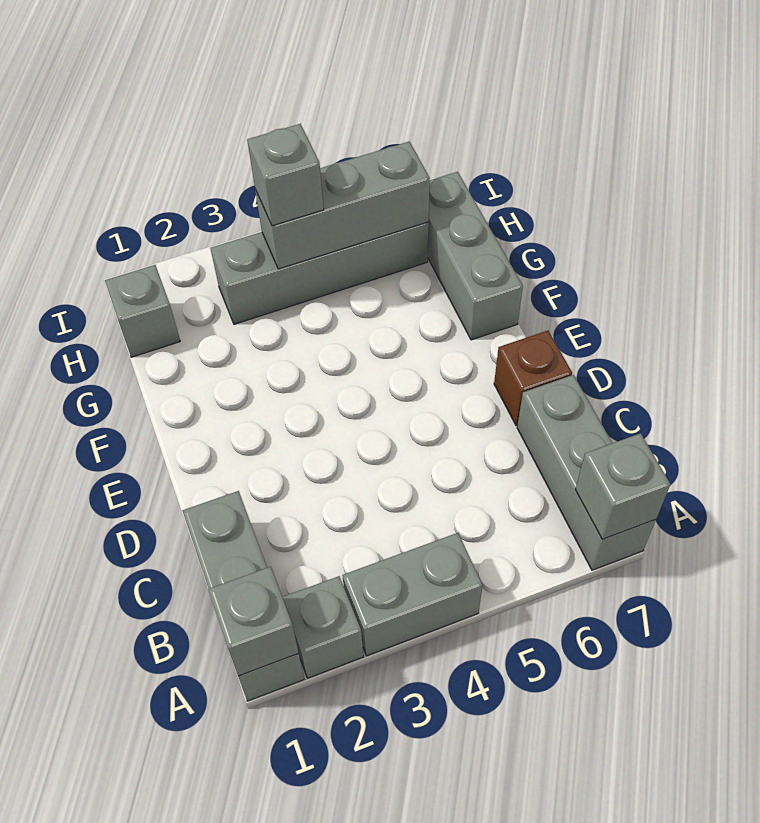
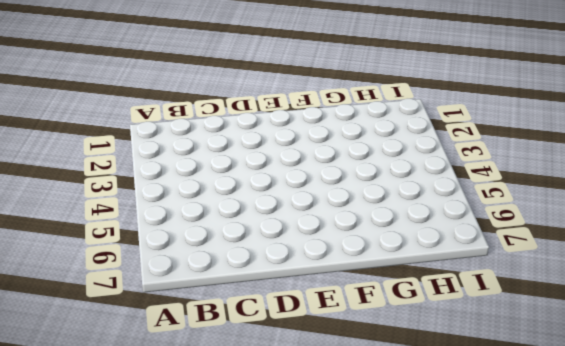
none -> grey brick A1:C1 level 1
none -> grey brick A2 level 1
none -> grey brick A3:A4 level 1

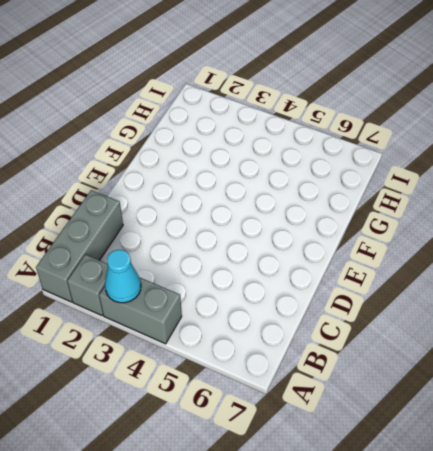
cyan cone A3 level 2 -> none
none -> grey brick A7:C7 level 1
none -> brown brick D7 level 1
none -> grey brick F7:H7 level 1

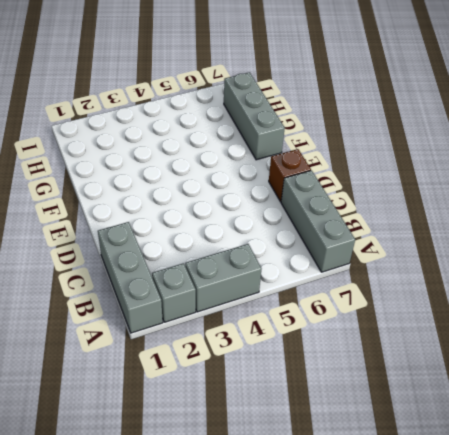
none -> grey brick H1 level 1
none -> grey brick H3:H6 level 1
none -> grey brick A1 level 2

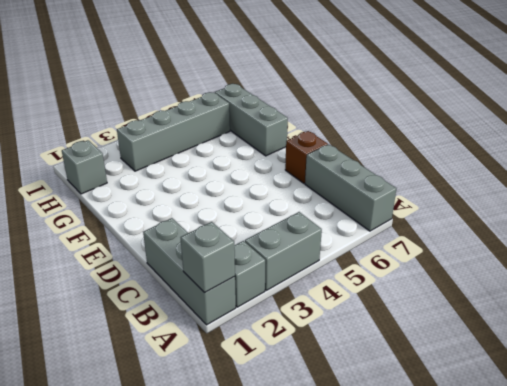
none -> grey brick A7 level 2
none -> grey brick H4:H6 level 2
none -> grey brick H4 level 3

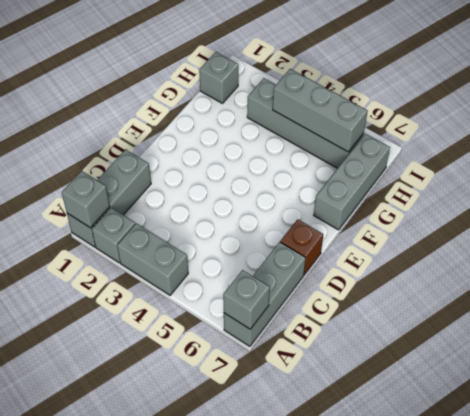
none -> grey brick H4 level 3

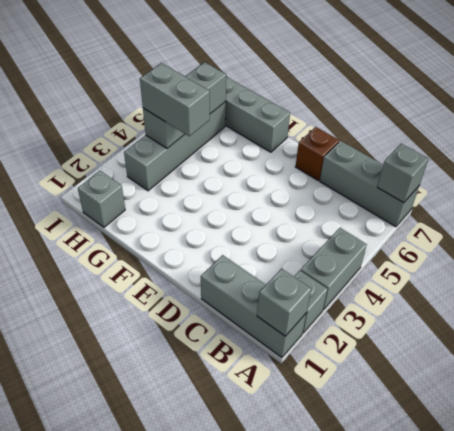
grey brick G4:H4 level 3 -> grey brick H4 level 3

